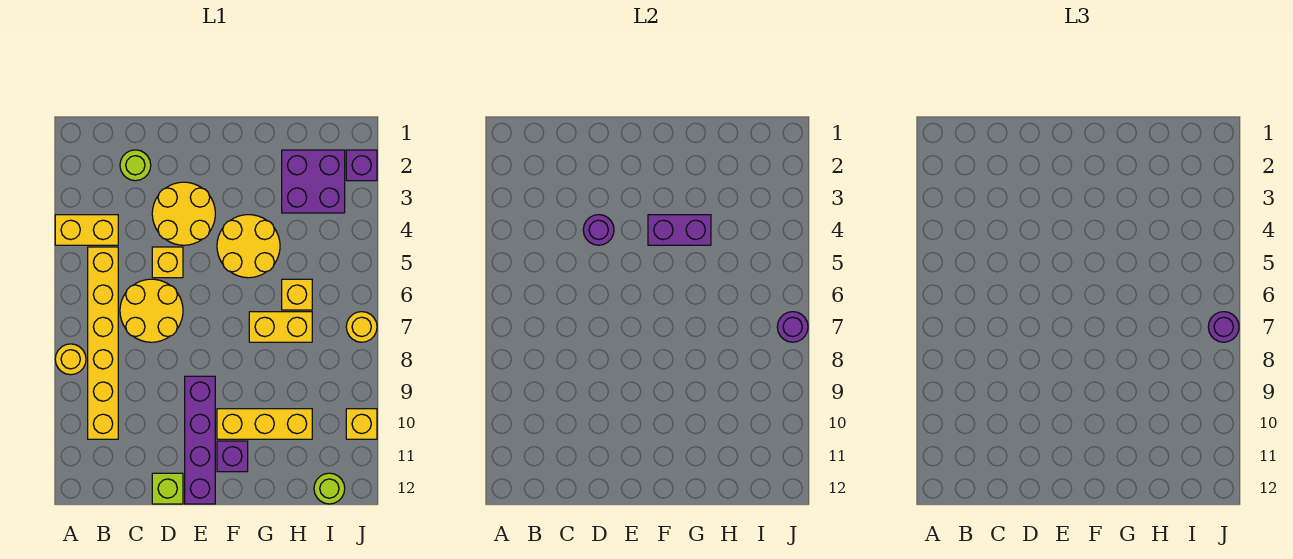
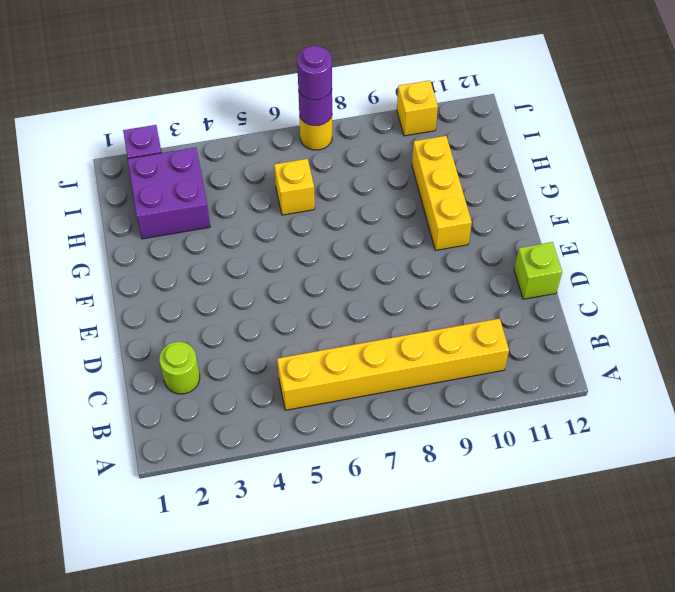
none -> yellow brick A4:B4 level 1
none -> yellow round brick A8 level 1
none -> yellow round brick C6:D7 level 1

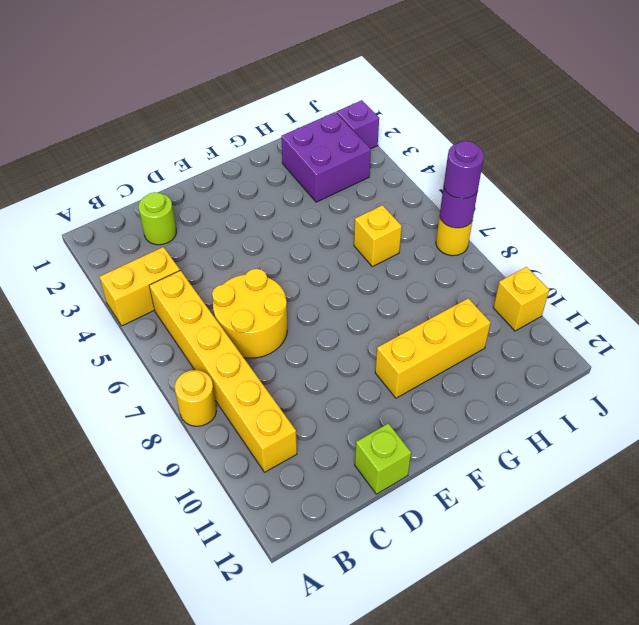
none -> yellow round brick D3:E4 level 1
none -> yellow brick D5 level 1
none -> purple brick E9:E12 level 1

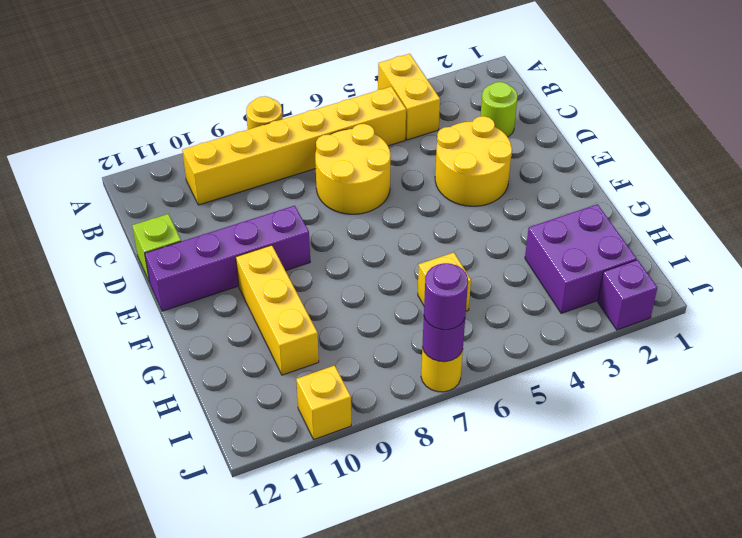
none -> yellow brick D5 level 1
none -> yellow round brick F4:G5 level 1
none -> purple brick F11 level 1

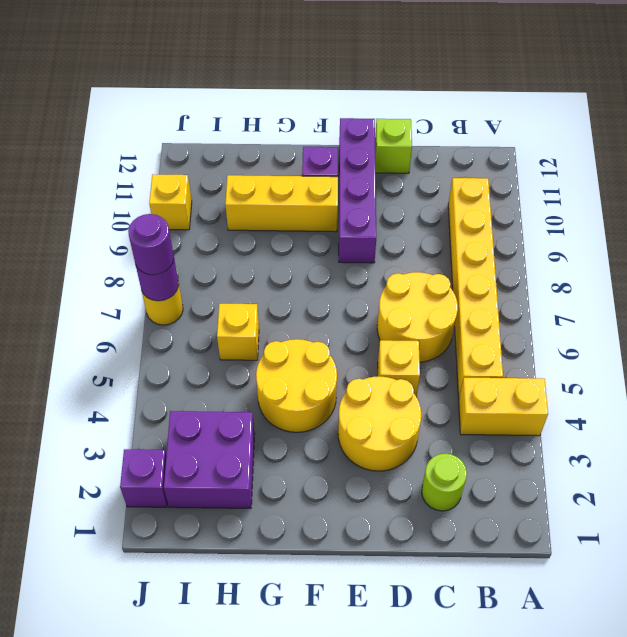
none -> yellow round brick A8 level 1
none -> yellow brick G7:H7 level 1
none -> lime round brick I12 level 1

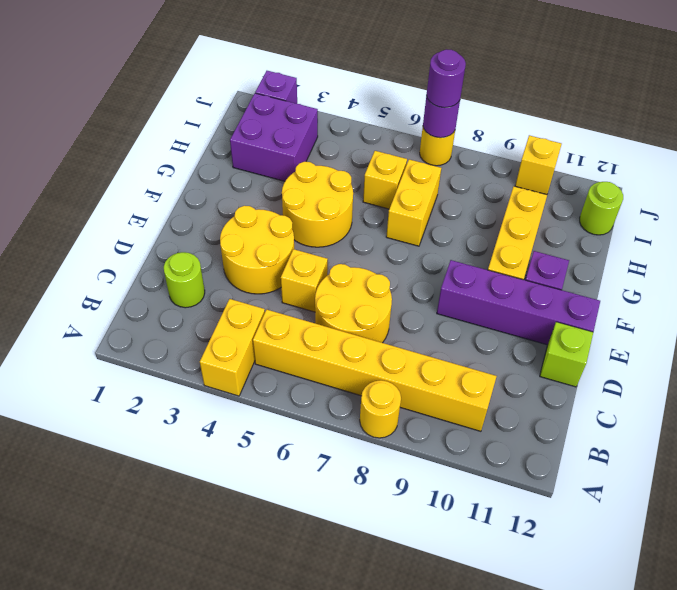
none -> purple round brick D4 level 2
none -> purple brick F4:G4 level 2

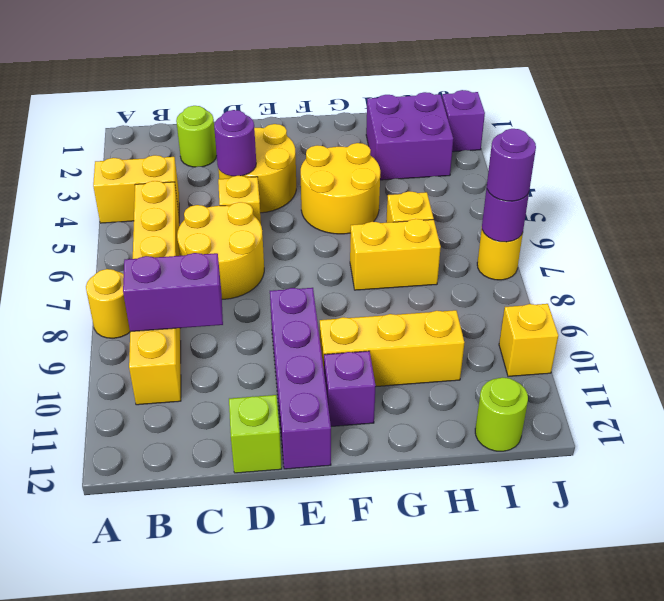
purple brick B9:C9 level 2 -> purple brick F4:G4 level 2

